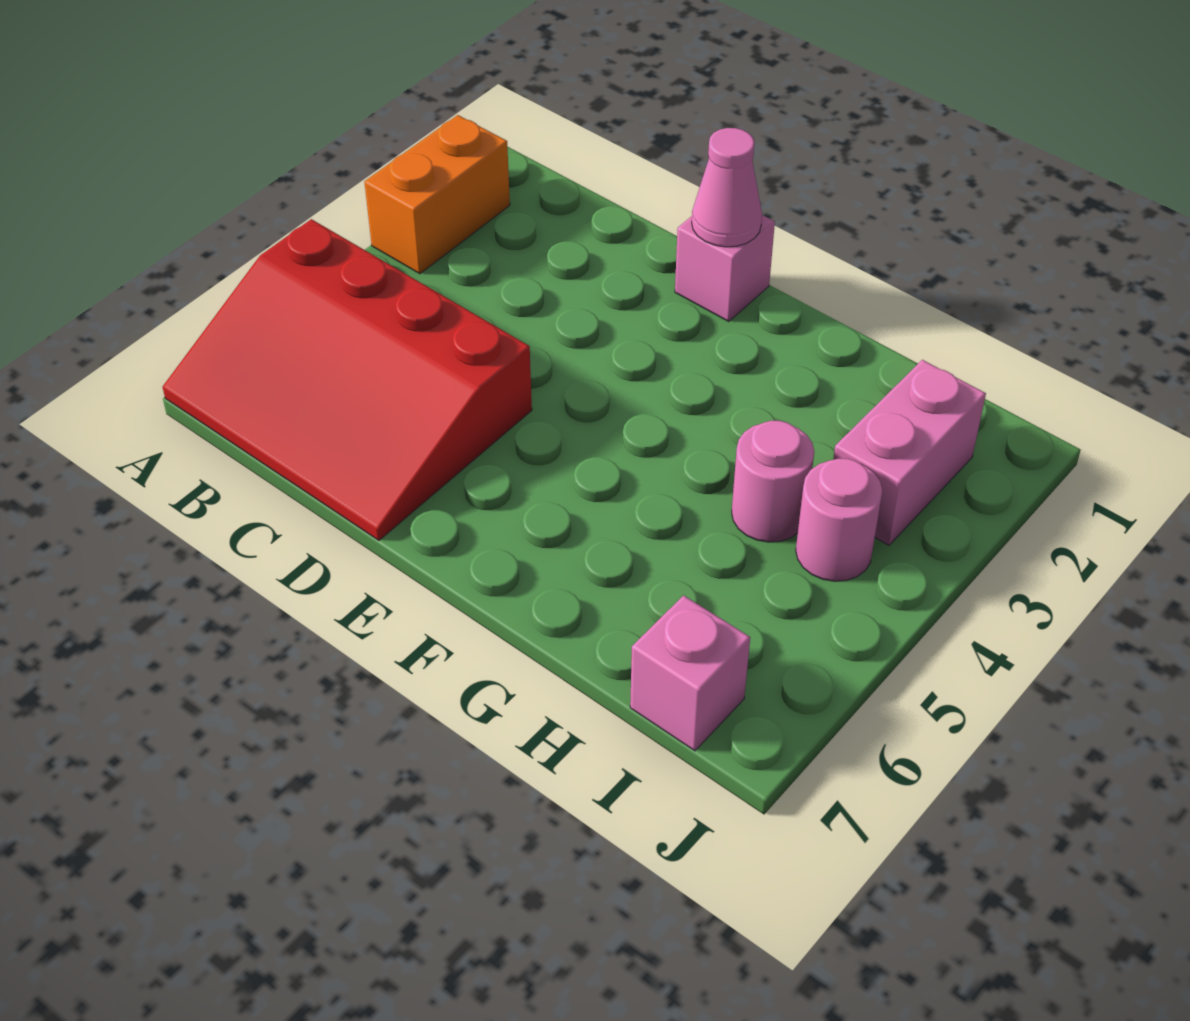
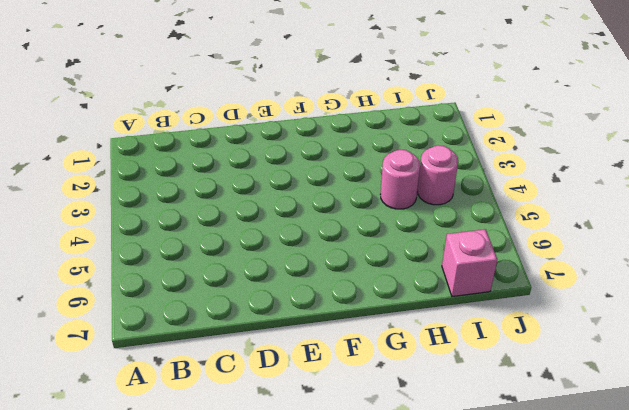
none -> orange brick A2:A3 level 1
none -> red slope A5:D7 level 1 top 5

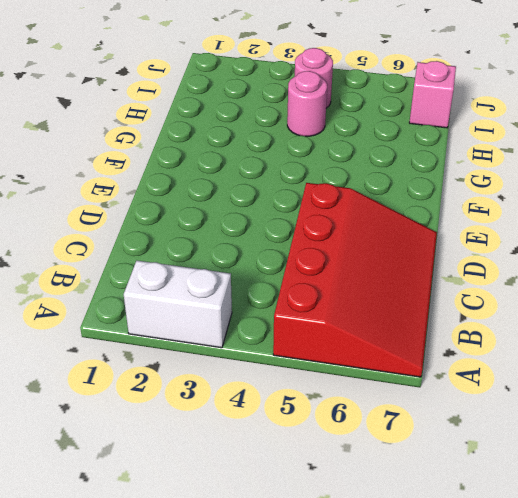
white brick A2:A3 level 1 -> orange brick A2:A3 level 1
none -> pink brick E1 level 1
none -> pink brick I2:I3 level 1

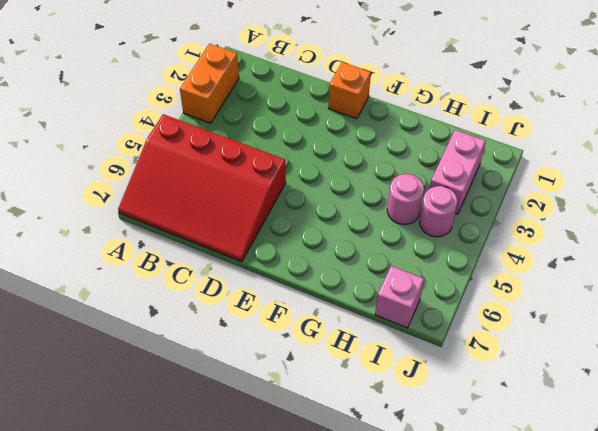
orange brick E1 level 1 -> pink brick E1 level 1
none -> pink cone E1 level 2

